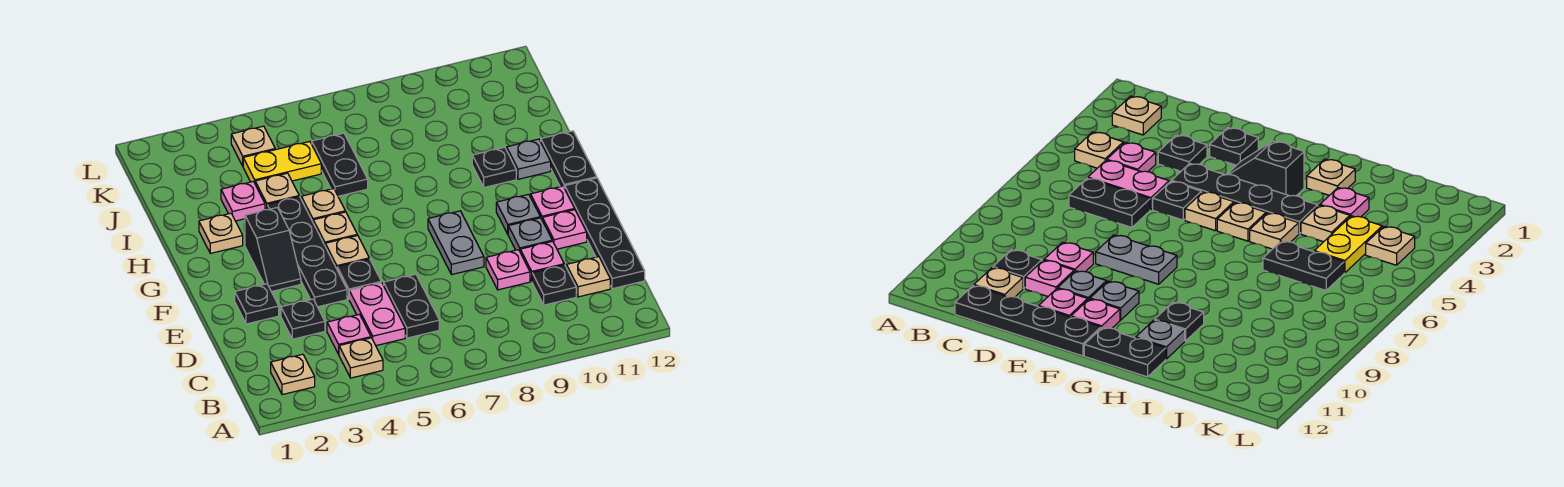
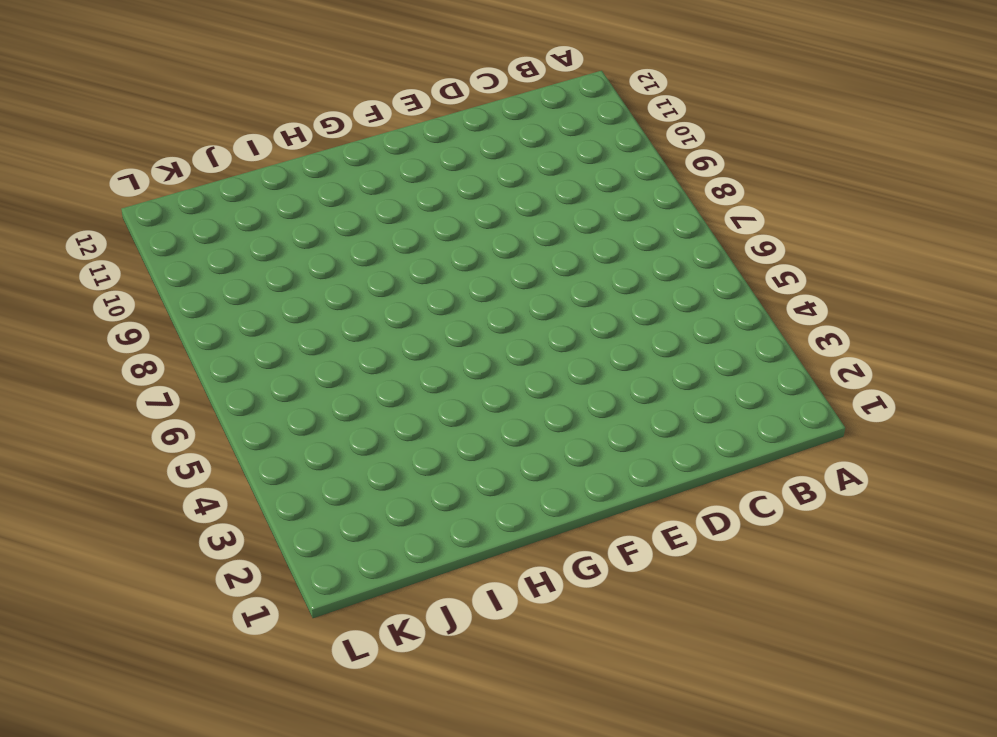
none -> tan plate B2 level 1
none -> tan plate B4 level 1
none -> pink plate C4 level 1
none -> pink plate C5:D5 level 1

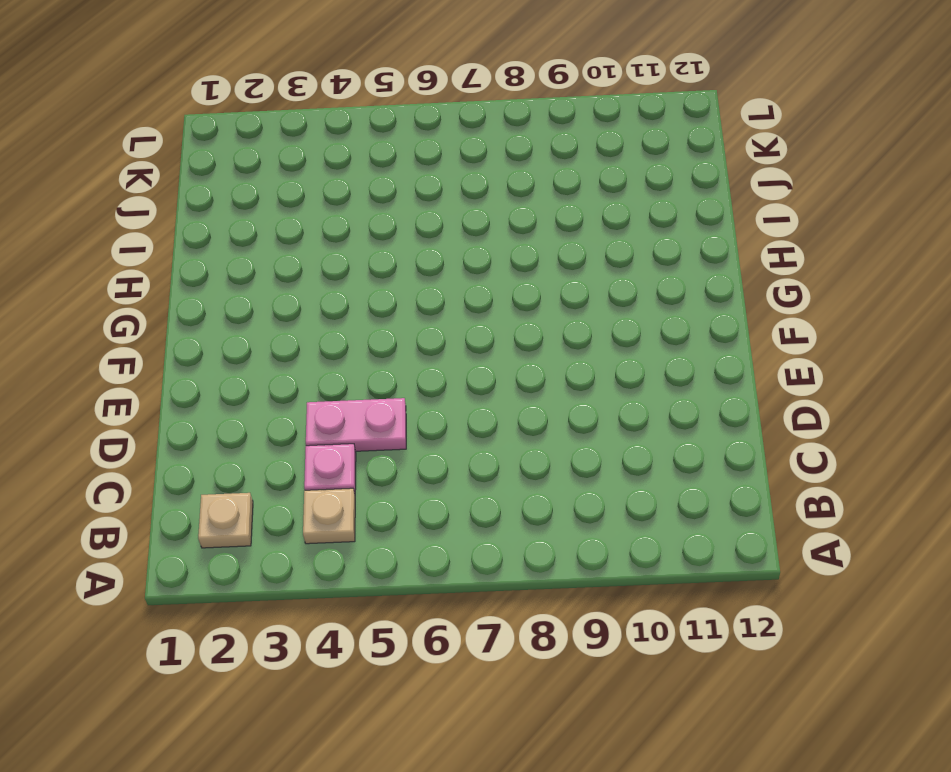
pink plate D4:D5 level 1 -> pink plate C5:D5 level 1
none -> black plate C6:D6 level 1
none -> black plate C10 level 1
none -> tan plate C11 level 1
none -> black plate C12:F12 level 1

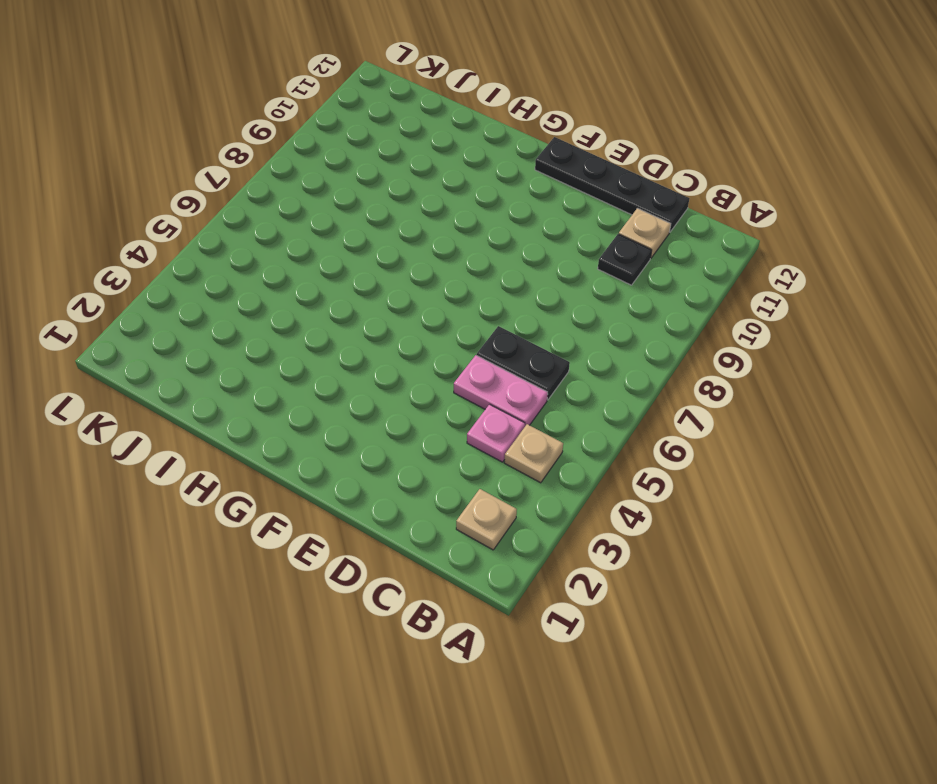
none -> black plate D3 level 1
none -> pink plate D9 level 1
none -> pink plate D10 level 1
none -> black plate E2 level 1

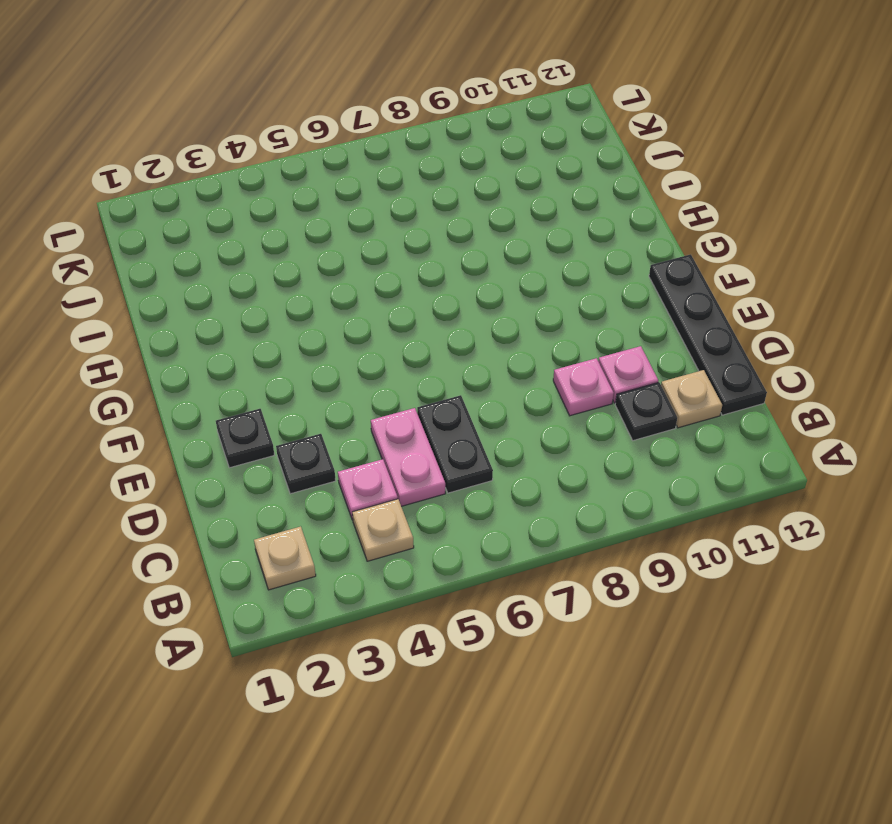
none -> black plate E4:H4 level 1
none -> black plate E5 level 1
none -> grey plate E8:F8 level 1
none -> grey plate E10 level 1

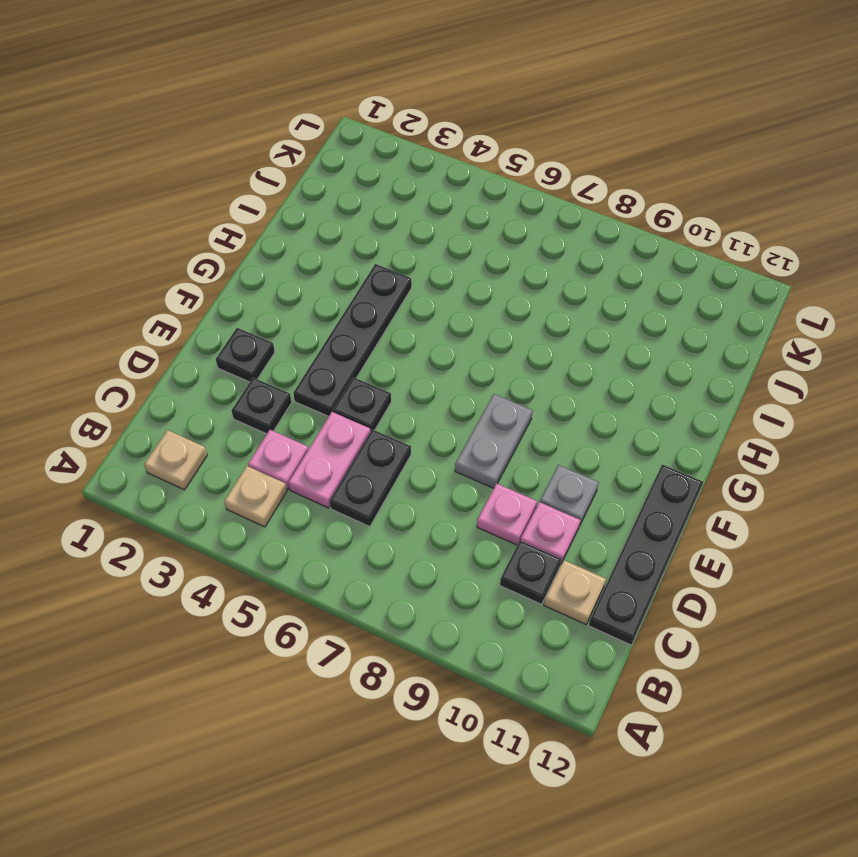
none -> pink plate E11 level 1
none -> black slope F3:G3 level 1 top G
none -> tan plate F5 level 1
none -> grey plate F10 level 1

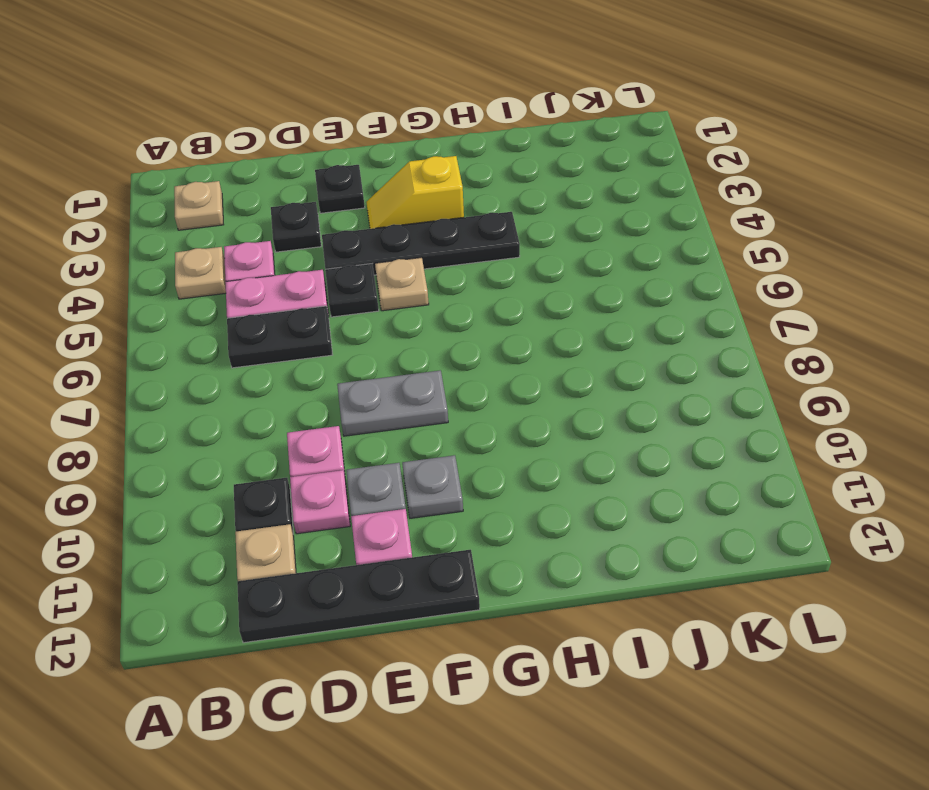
yellow slope F3:G3 level 1 top G -> black slope F3:G3 level 1 top G
none -> pink plate F11 level 1
none -> tan plate G5 level 1
none -> black plate G12:H12 level 1
none -> tan plate H2 level 1

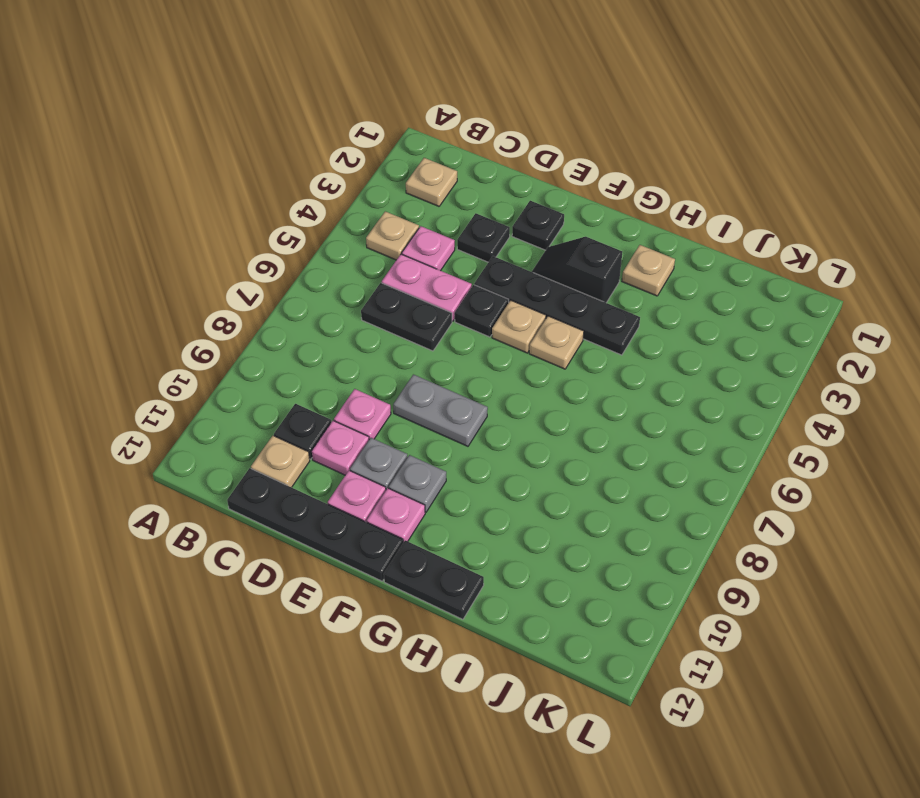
none -> tan plate H5 level 1
none -> black plate H10 level 1
none -> grey plate H11 level 1
none -> pink plate I3 level 1

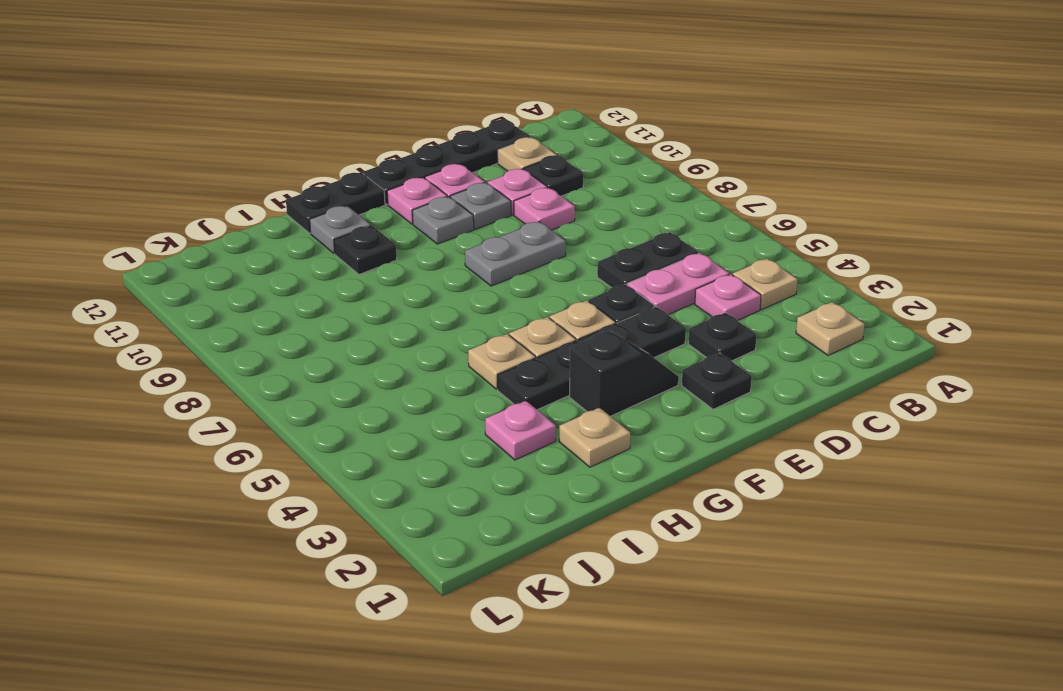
none -> tan plate I4 level 1
none -> black plate I6:J6 level 1
none -> yellow plate J4:J5 level 1
none -> tan plate K4 level 1

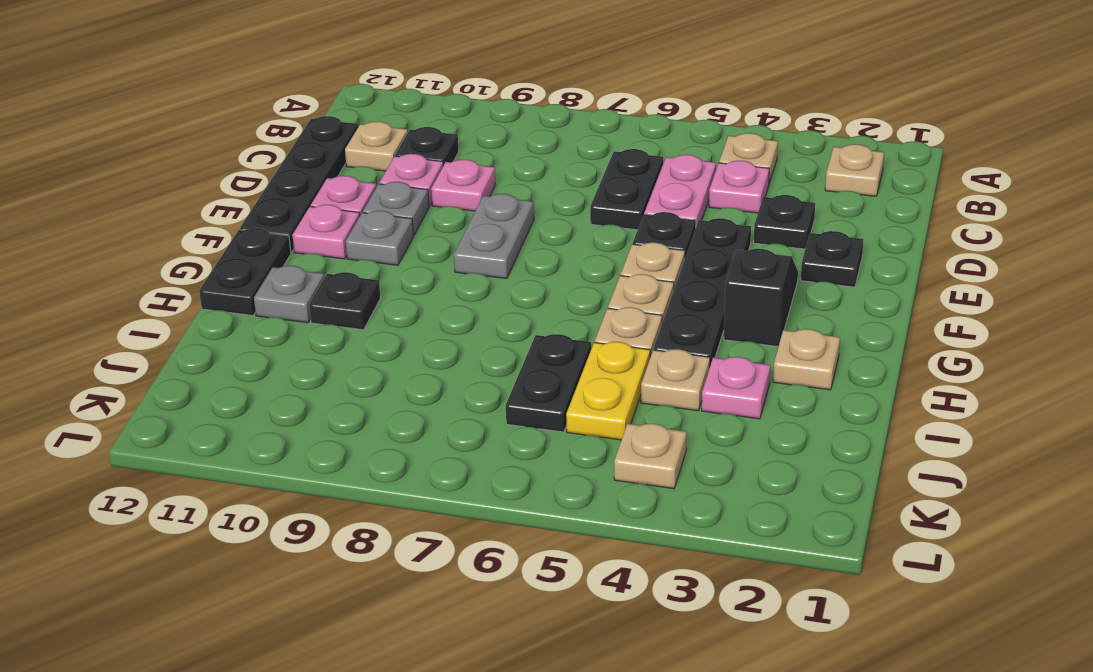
yellow plate I5:J5 level 1 -> yellow plate J4:J5 level 1

